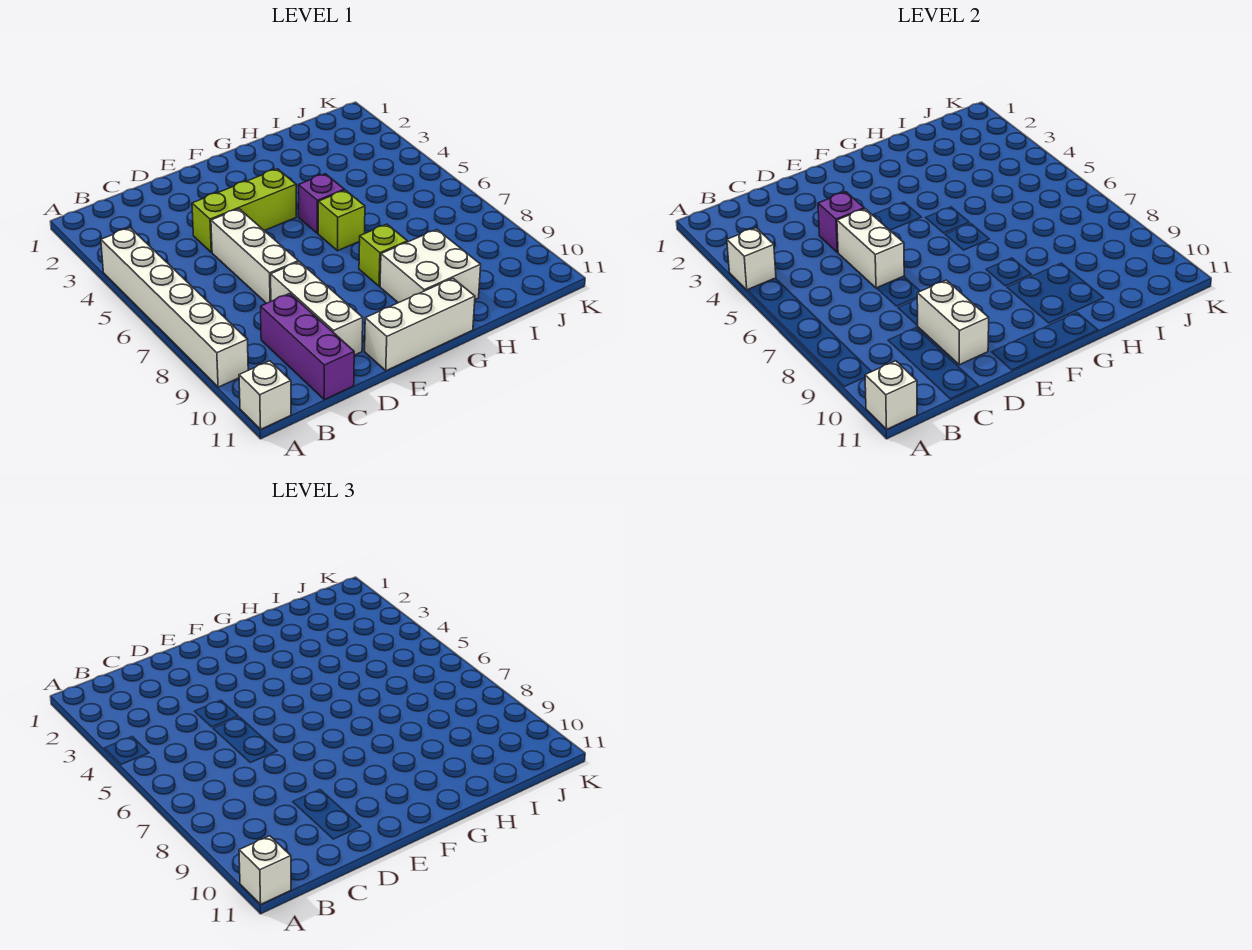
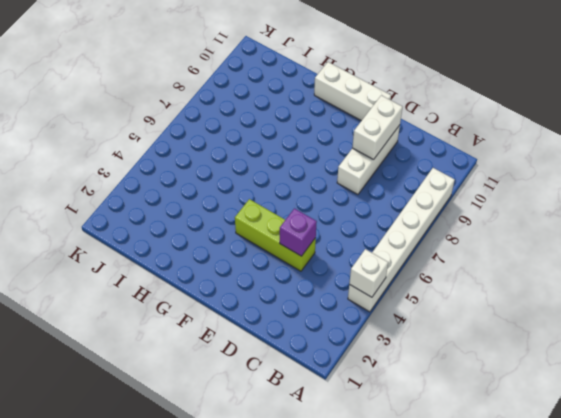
none -> white brick A11 level 1
none -> purple brick C9:C11 level 1
none -> white brick D5:D7 level 1

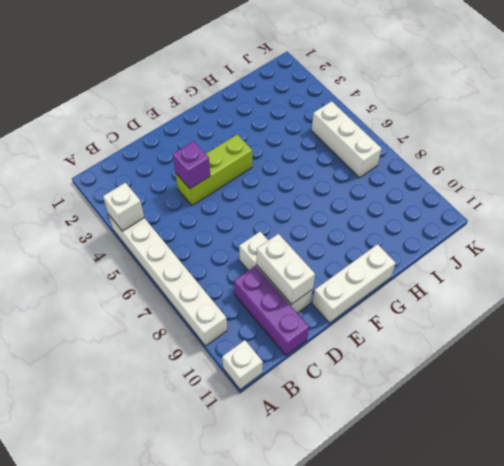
white brick J5:J7 level 1 -> white brick D5:D7 level 1
none -> purple brick G5 level 1
none -> lime brick G6 level 1
none -> lime brick G8 level 1

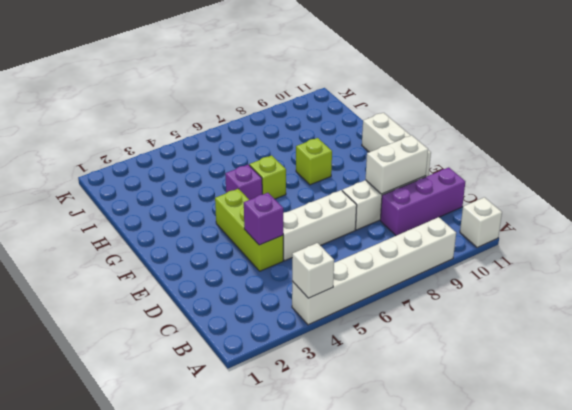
none -> white brick G9:H10 level 1
none -> white brick A11 level 2
none -> white brick D5:D6 level 2

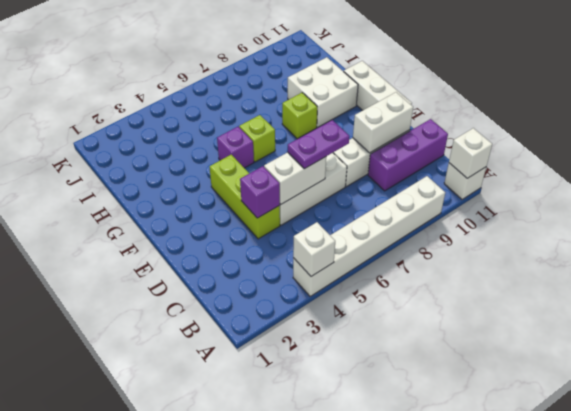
purple plate D6:D7 level 3 -> none
none -> white brick A11 level 3

